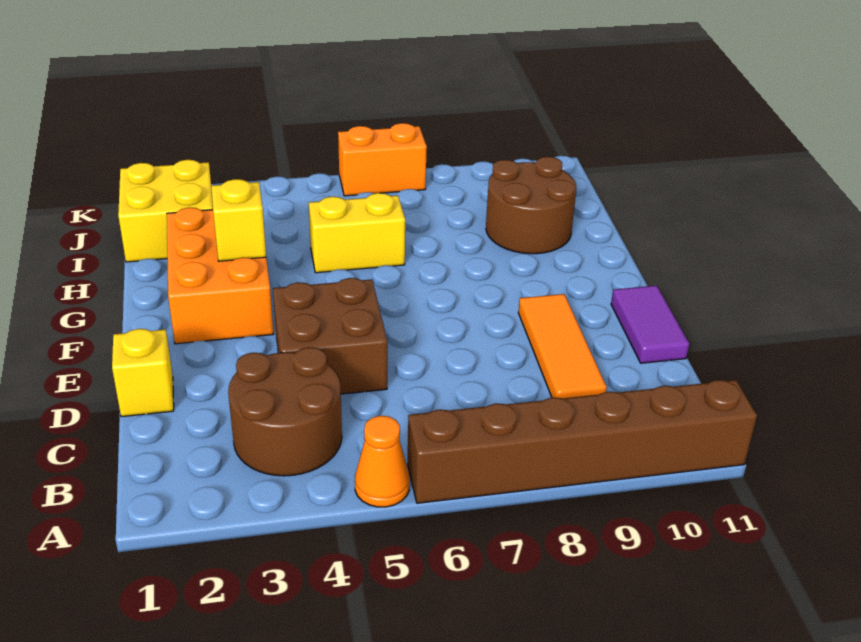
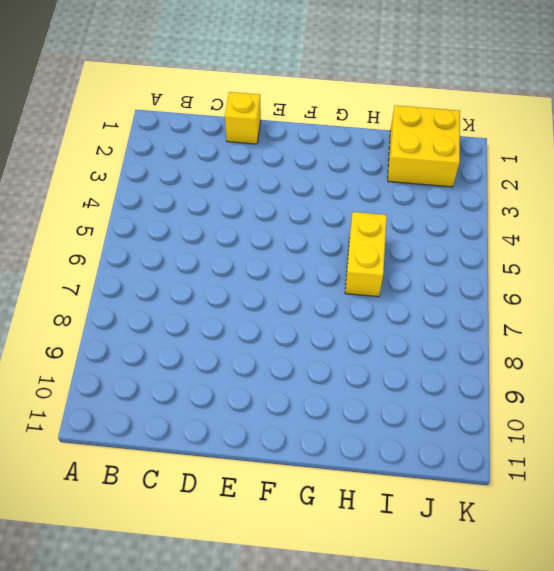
none -> orange cone A5 level 1
none -> brown brick A6:A11 level 1
none -> brown round brick B3:C4 level 1

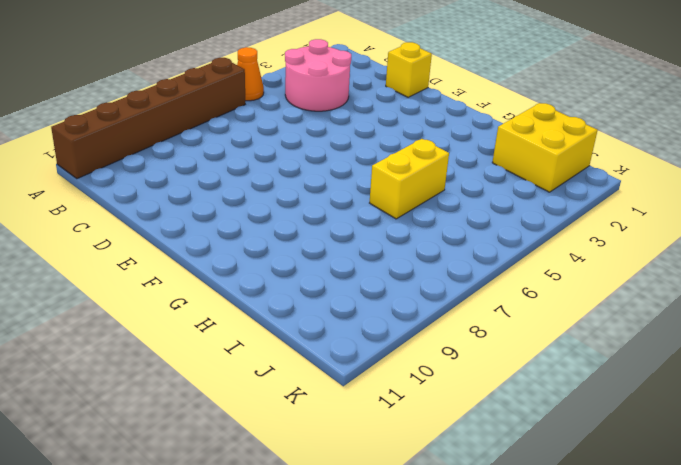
pink round brick B3:C4 level 1 -> brown round brick B3:C4 level 1
none -> orange tile C9:E9 level 1
none -> brown brick D4:E5 level 1
none -> purple tile D11:E11 level 1

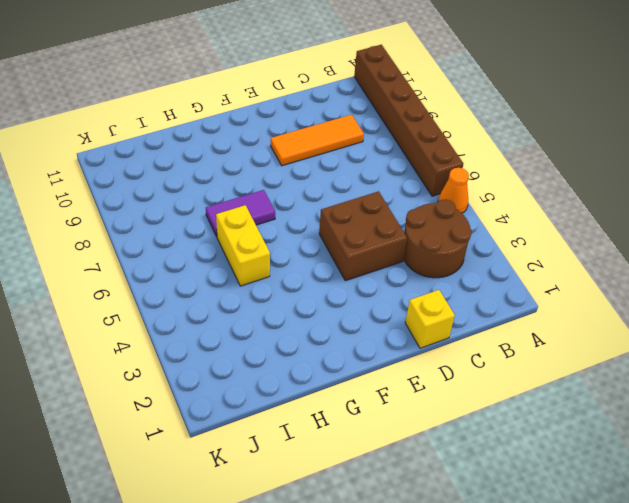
purple tile G7:H7 level 1 -> purple tile D11:E11 level 1
none -> orange brick F2:H3 level 1
none -> brown round brick H9:I10 level 1
none -> yellow brick I1:J2 level 1

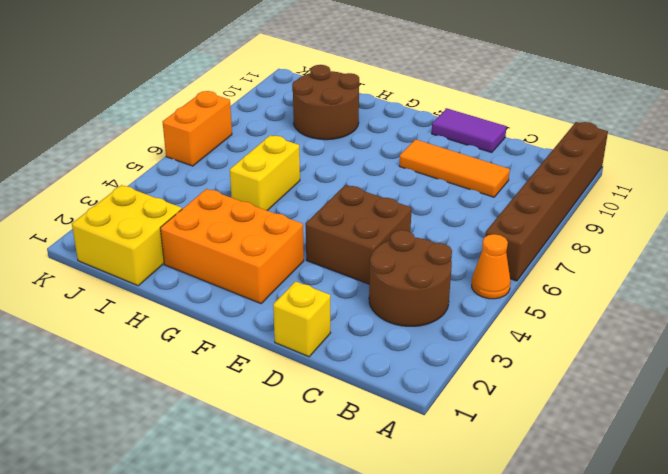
none -> yellow brick G3 level 2

